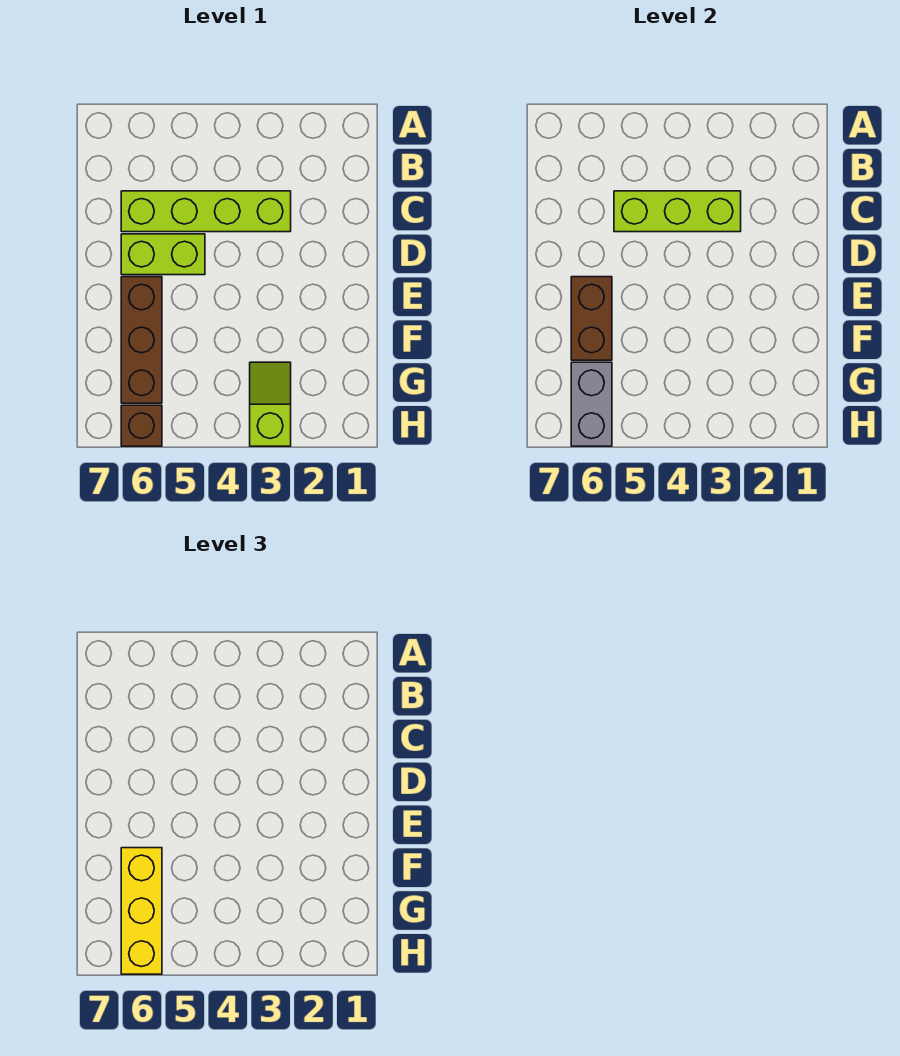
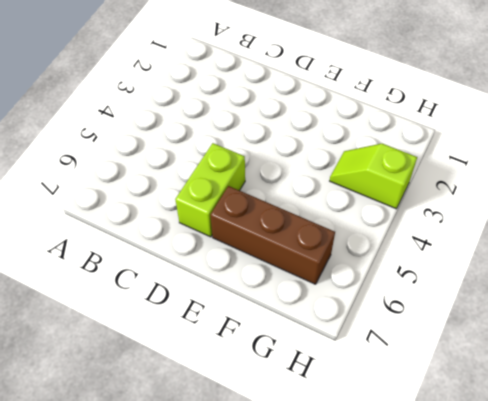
none -> lime brick C3:C6 level 1
none -> brown brick H6 level 1

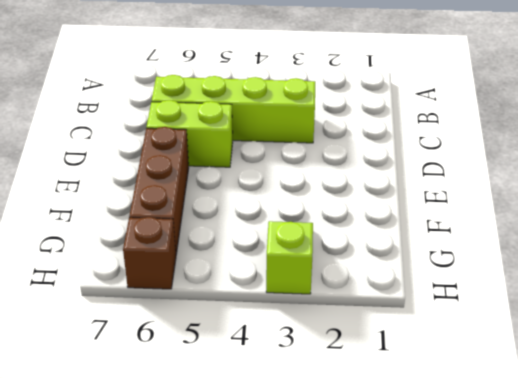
none -> lime brick C3:C5 level 2
none -> brown brick E6:F6 level 2

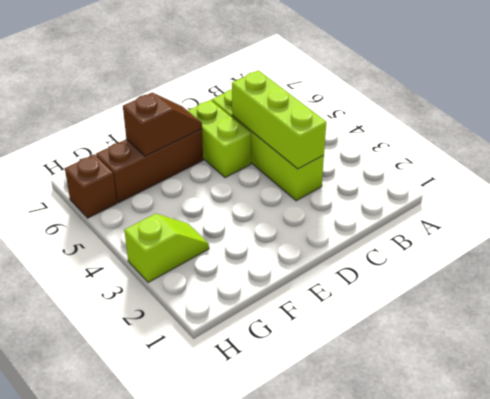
brown slope E6:F6 level 2 top F -> brown brick E6:F6 level 2
none -> grey brick G6:H6 level 2
none -> yellow brick F6:H6 level 3

